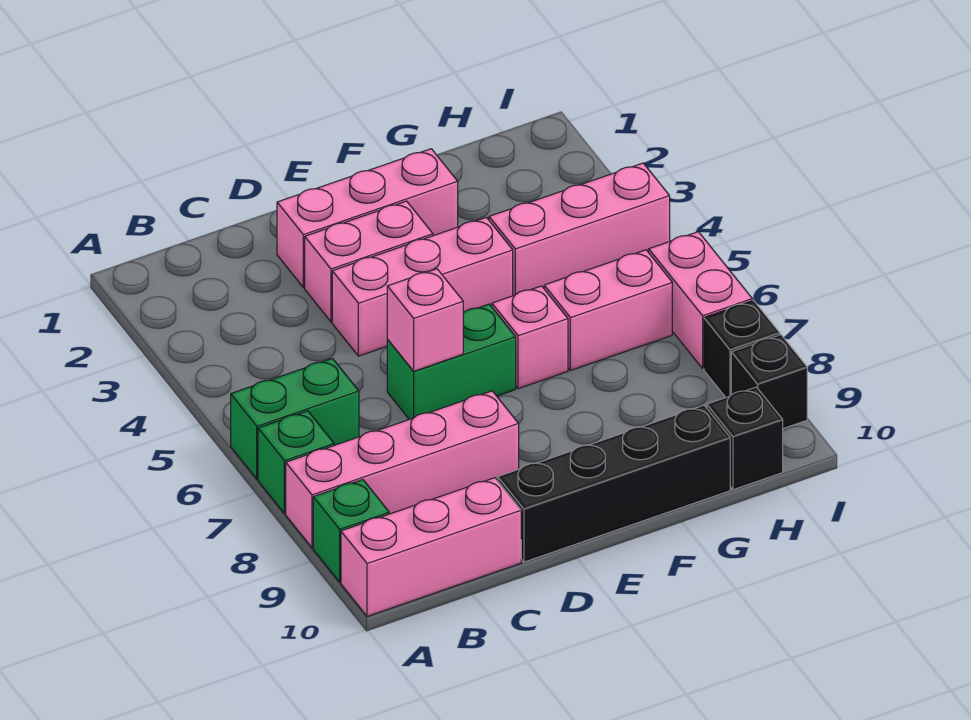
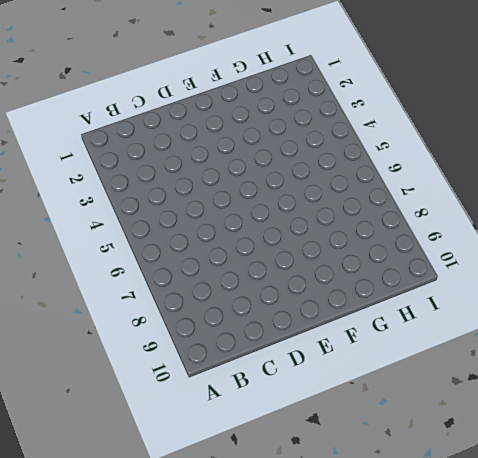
none -> green brick A6:B6 level 1
none -> green brick A7 level 1
none -> pink brick A8:D8 level 1

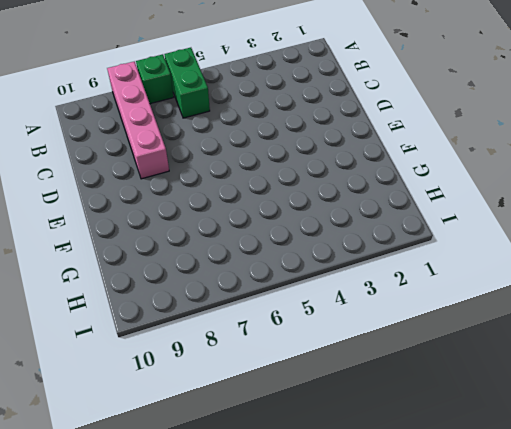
none -> green brick A9 level 1
none -> pink brick A10:C10 level 1
none -> pink brick D2:F2 level 1

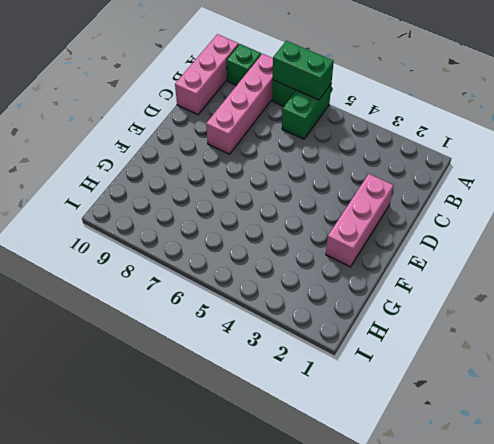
green brick A6:A7 level 2 -> green brick D6:E6 level 1
none -> pink brick D3:E3 level 1
none -> pink brick D4:F4 level 1
none -> black brick D10:G10 level 1

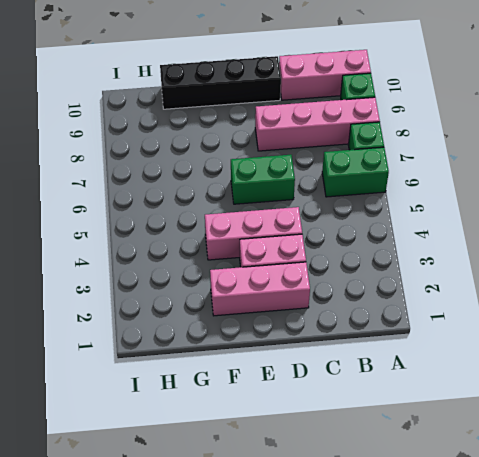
none -> pink brick F6 level 1
none -> pink brick G4:I4 level 1
none -> pink brick G6:H6 level 1

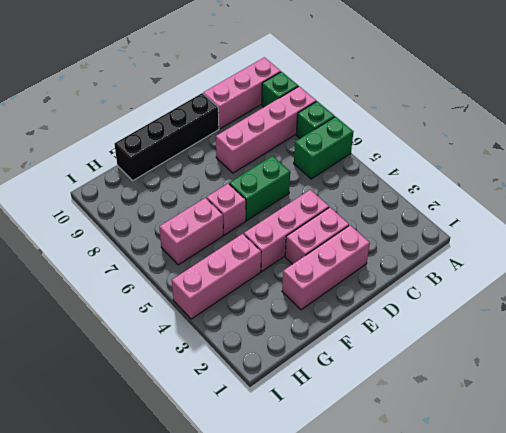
none -> black brick H10 level 1
none -> pink brick I6:I7 level 1
none -> black brick I8 level 1

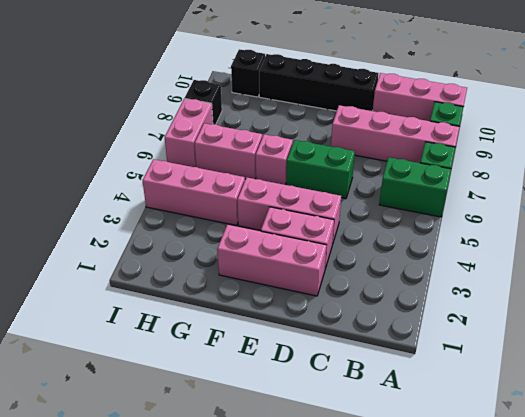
none -> black brick I9 level 1
none -> pink brick D6 level 2

